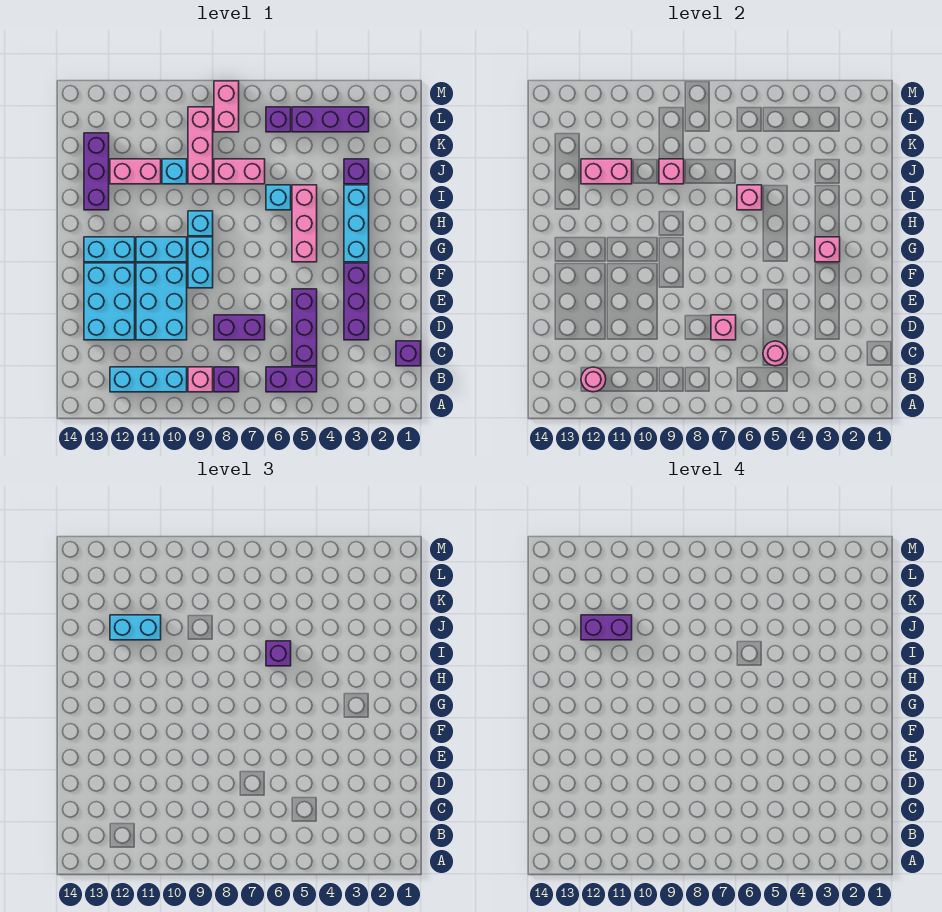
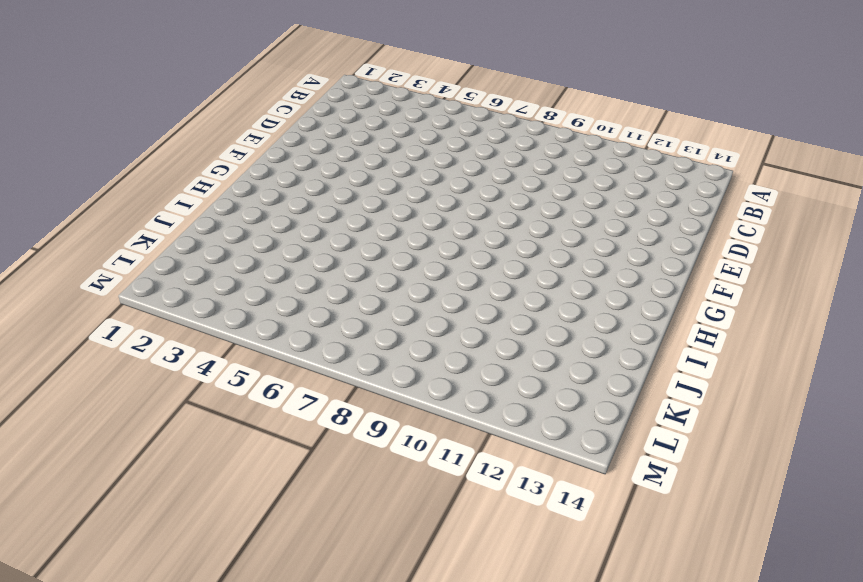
none -> purple brick B5:B6 level 1
none -> purple brick B8 level 1
none -> pink brick B9 level 1
none -> cyan brick B10:B12 level 1

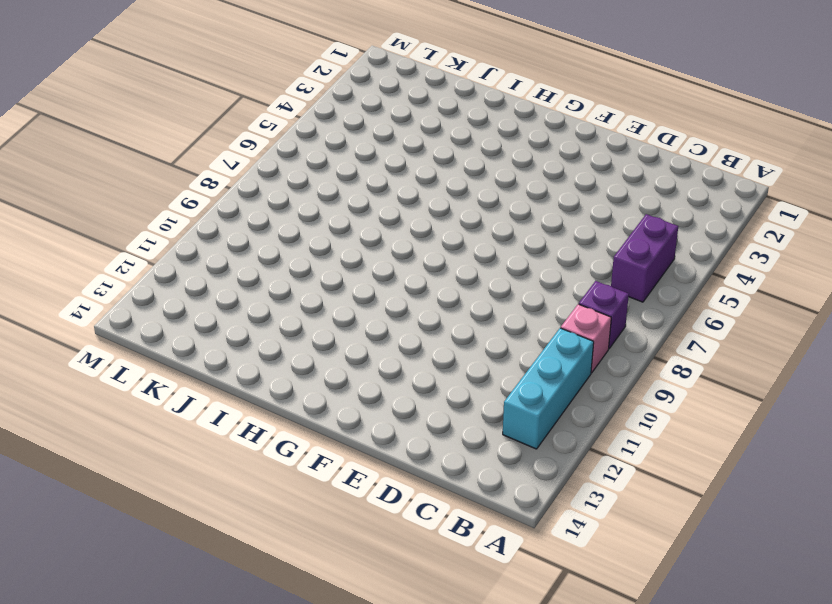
none -> purple brick C1 level 1
none -> purple brick C5:E5 level 1
none -> purple brick D3:F3 level 1
none -> purple brick D7:D8 level 1

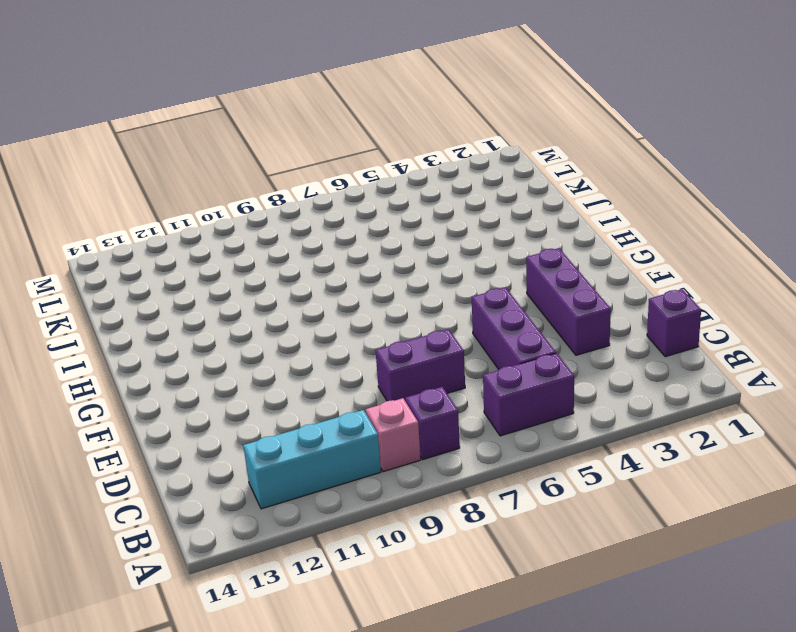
none -> cyan brick D10:F11 level 1
none -> cyan brick D12:F13 level 1
none -> cyan brick F9:G9 level 1
none -> cyan brick G3:I3 level 1

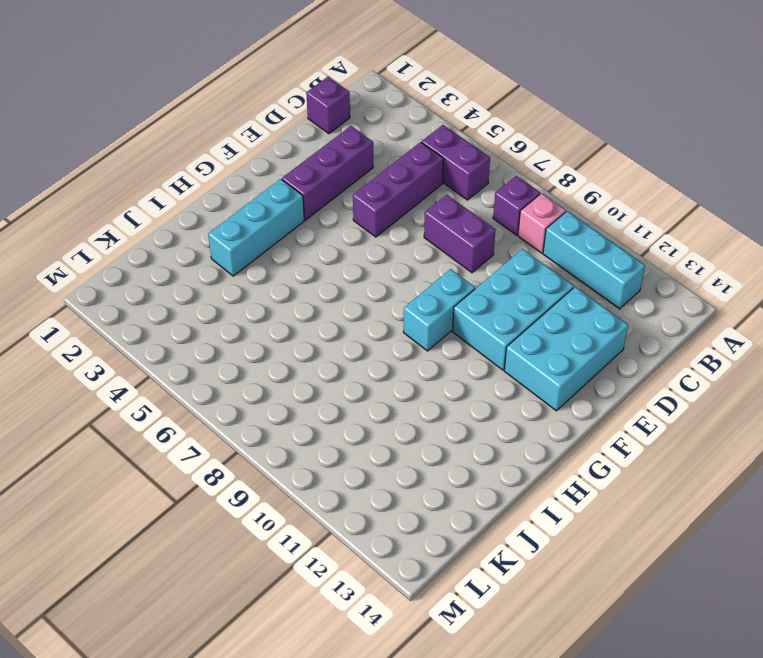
none -> pink brick G5:I5 level 1
none -> cyan brick G10:G11 level 1
none -> cyan brick G12:G13 level 1
none -> cyan brick H9 level 1

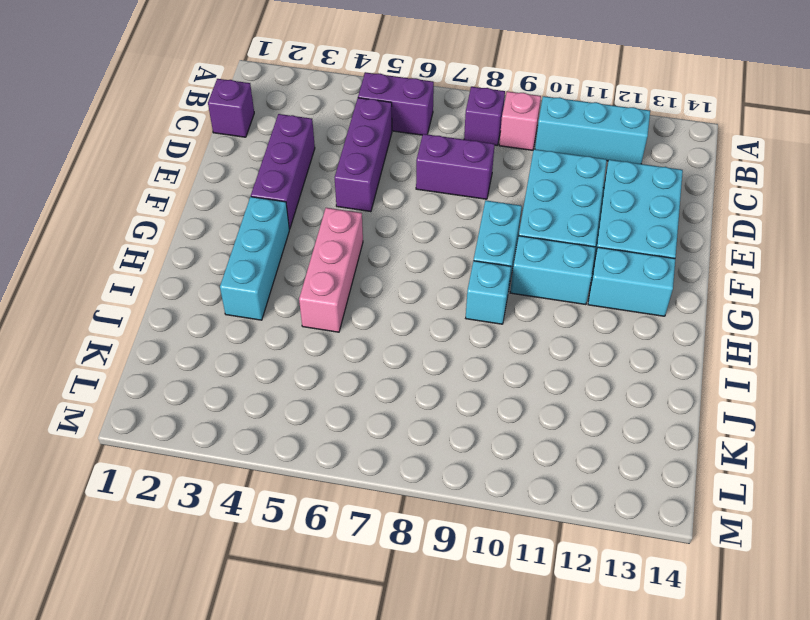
none -> cyan brick I6 level 1
none -> purple brick I13:K13 level 1
none -> purple brick J3 level 1
none -> pink brick J7:J8 level 1

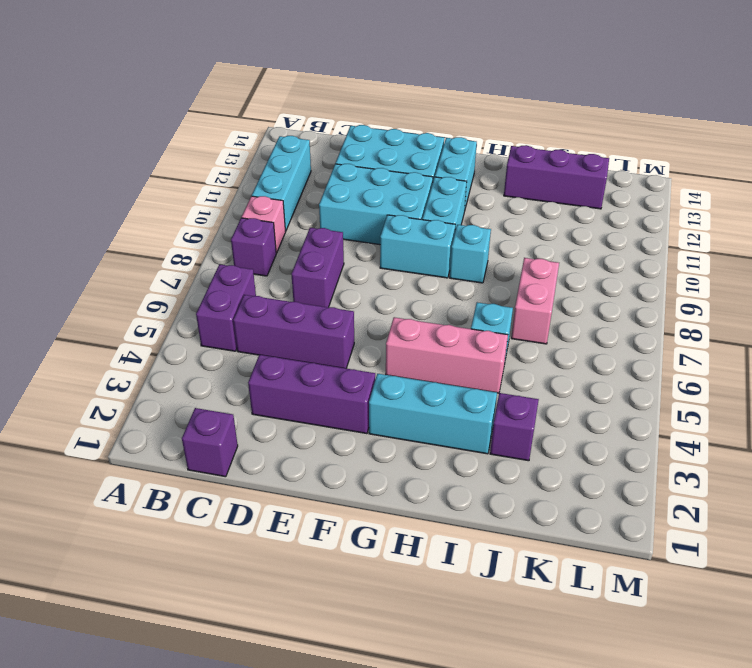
none -> pink brick J9:L9 level 1
none -> cyan brick J10 level 1
none -> pink brick J11:J12 level 1
none -> purple brick L3:L5 level 1

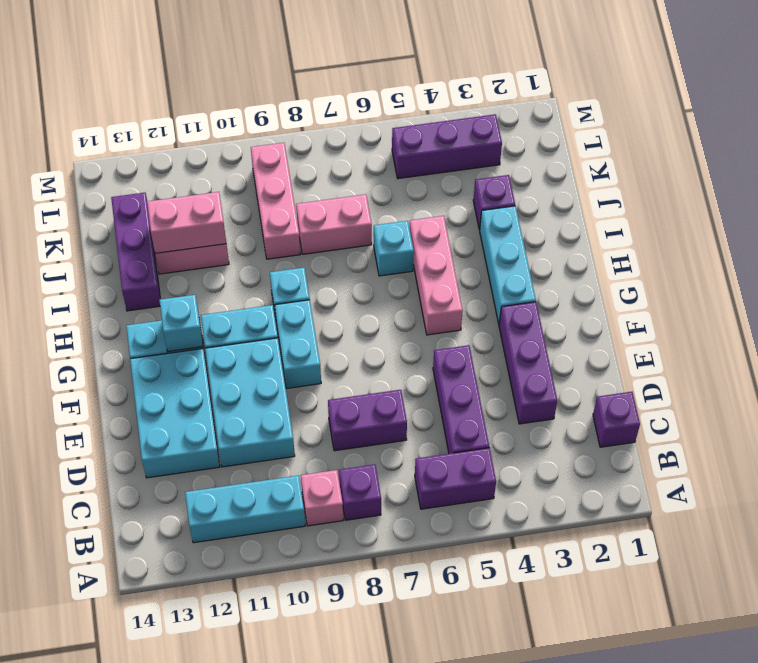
cyan brick G12 level 2 -> cyan brick J10 level 1
none -> purple brick L6 level 1
none -> pink brick L8:M8 level 1
none -> pink round brick B12 level 2
none -> pink round brick C5 level 2

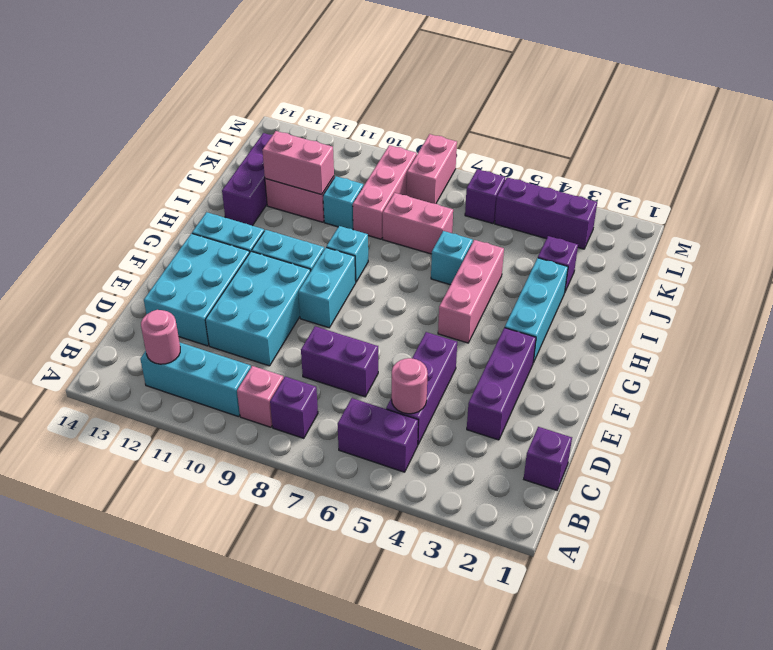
none -> pink brick D7 level 2
none -> pink brick G3 level 2
none -> pink brick I6 level 2
none -> pink brick J9 level 2

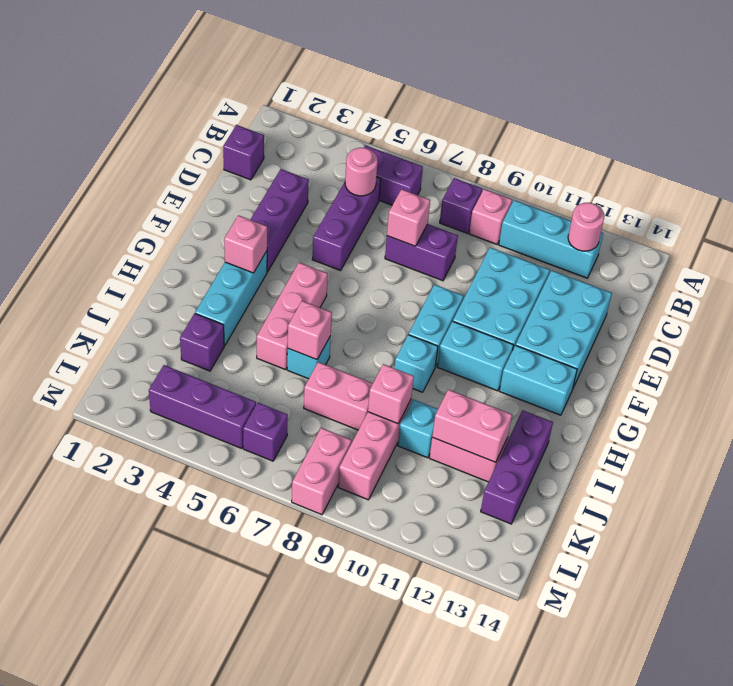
none -> purple brick I6 level 3
none -> cyan brick J11:J12 level 3
none -> purple brick J11:J12 level 4

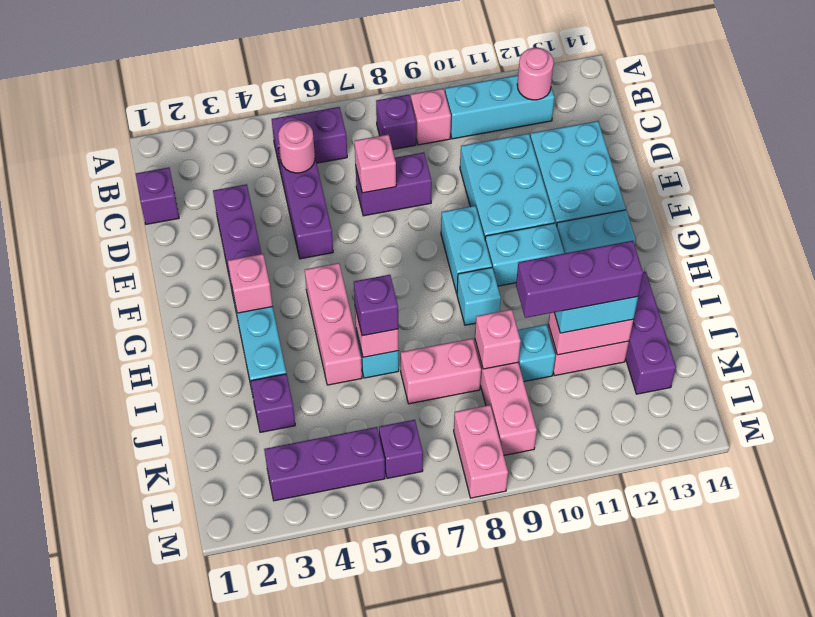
purple brick J10:J12 level 4 -> purple brick J11:J12 level 4

